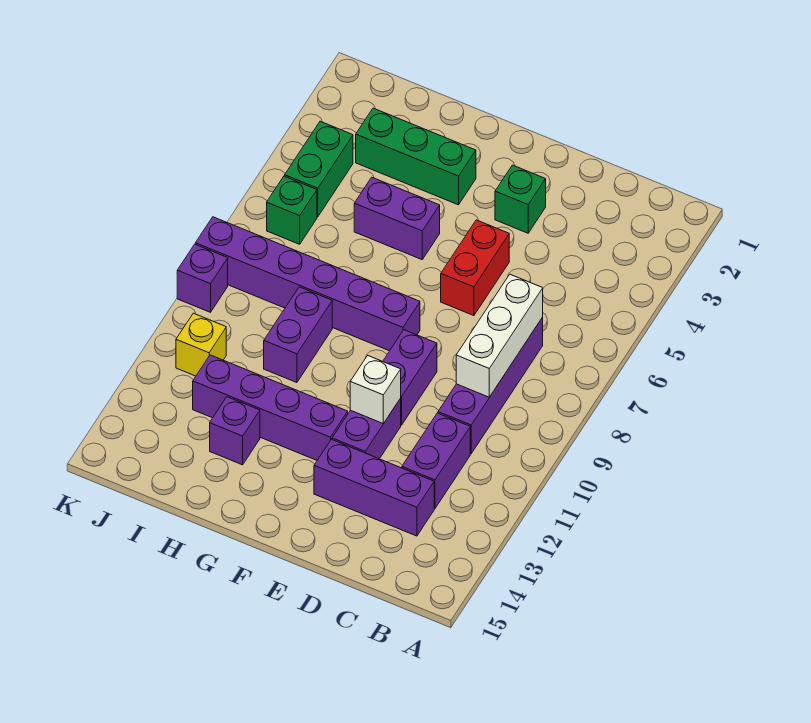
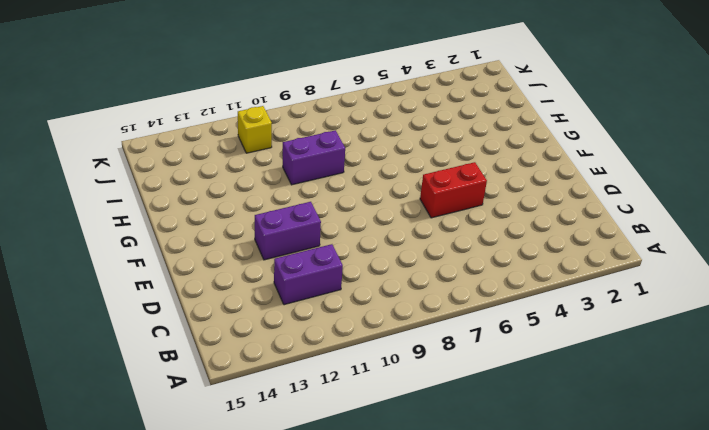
none -> purple brick C7:C10 level 1
none -> purple brick C13:E13 level 1
none -> green brick E3 level 1

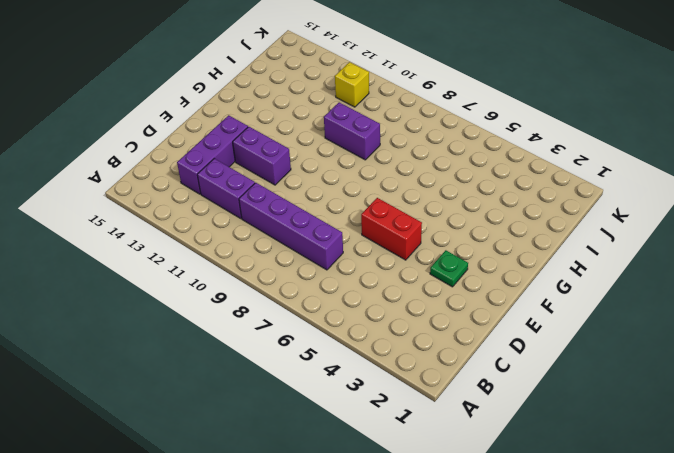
green plate E3 level 1 -> green brick E3 level 1
none -> purple brick E9:E10 level 1
none -> purple brick F8:K8 level 1
none -> purple brick F12:I12 level 1

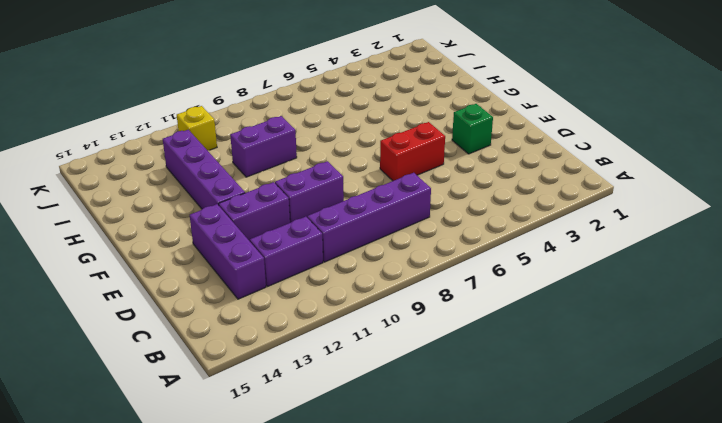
none -> purple brick F8:K8 level 1
none -> green brick G3:I3 level 1
none -> purple brick G5:H5 level 1

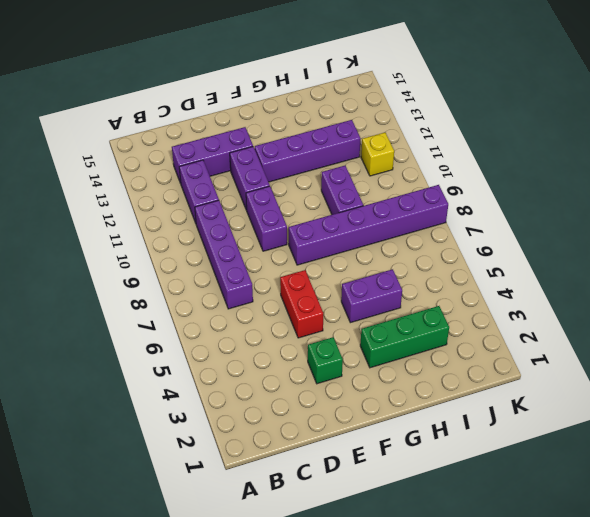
none -> purple brick H13 level 1
none -> green brick J4:J5 level 1
none -> green brick J6 level 1

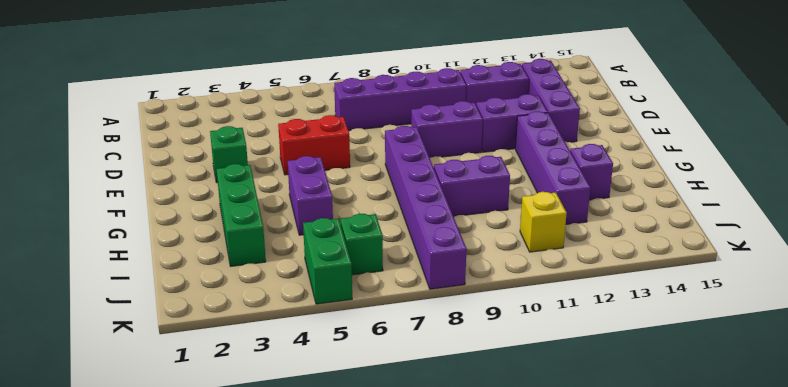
green brick J5:K5 level 1 -> green brick J4:J5 level 1
none -> purple brick K9 level 1
none -> white brick C7:C9 level 2
none -> white brick E11 level 2

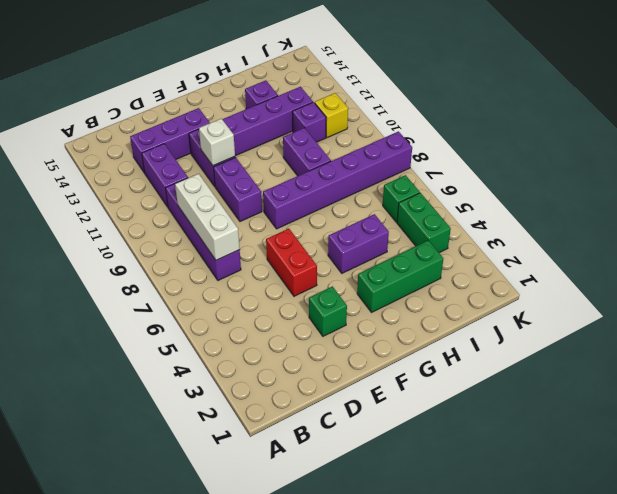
purple brick I11 level 1 -> purple brick K9 level 1

